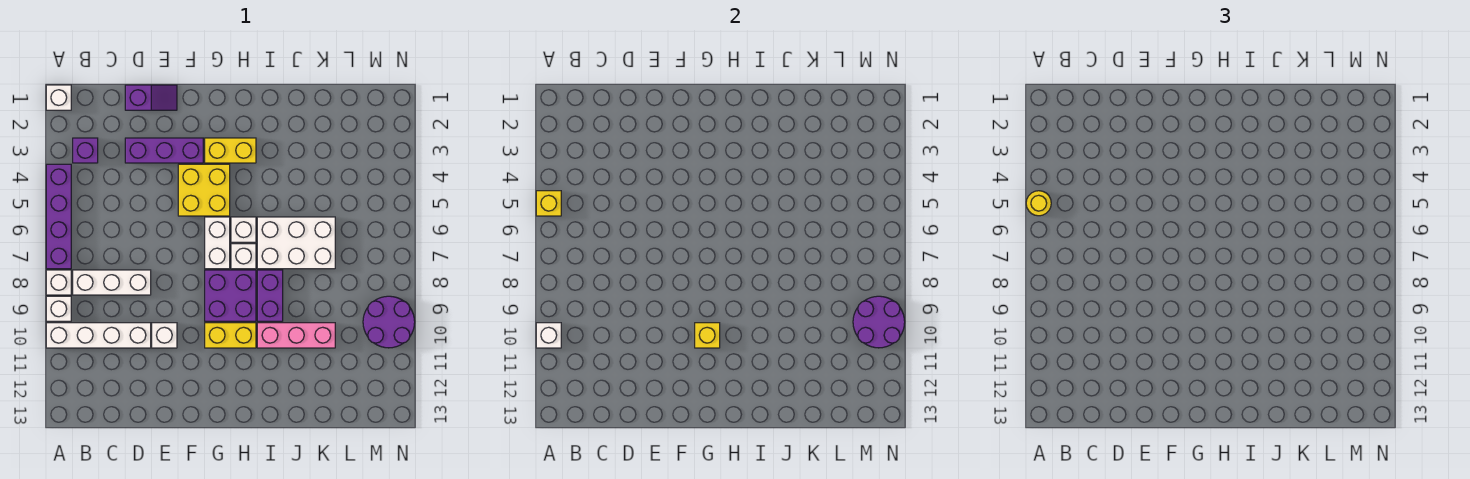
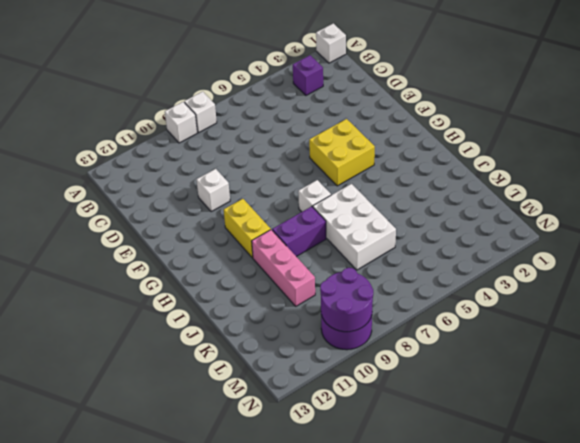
none -> purple brick A4:A7 level 1
none -> white brick A10:D10 level 1
none -> white brick B8:D8 level 1

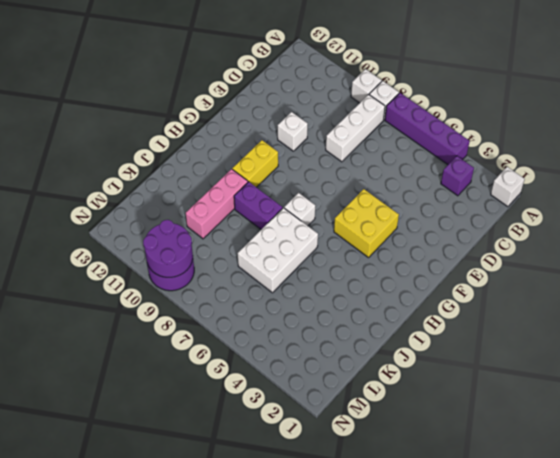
none -> white brick A10:D10 level 1
none -> purple slope D1:E1 level 1 top D
none -> purple brick D3:F3 level 1

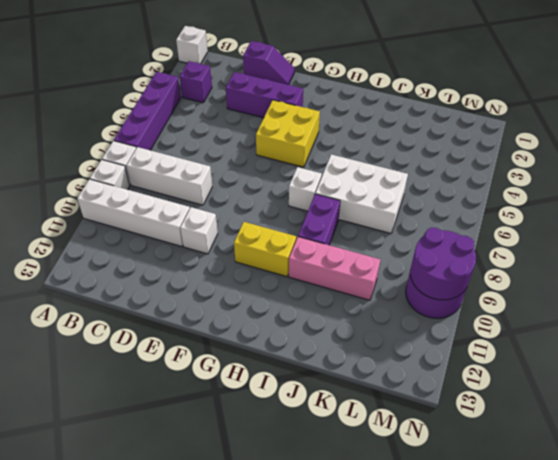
none -> yellow brick G3:H3 level 1
none -> white brick G6:G7 level 1
none -> purple brick G8:H9 level 1

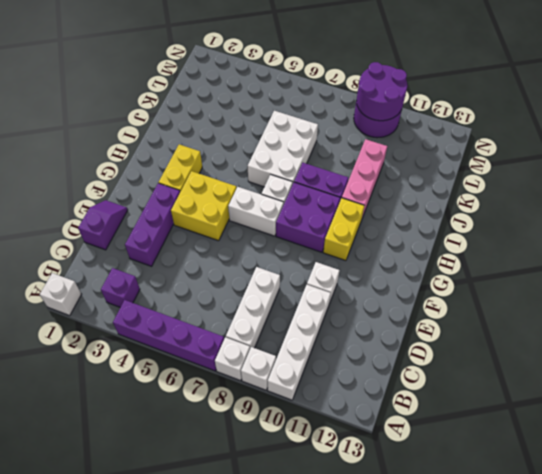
none -> white brick H6 level 1
none -> yellow brick A5 level 2
none -> white brick A10 level 2

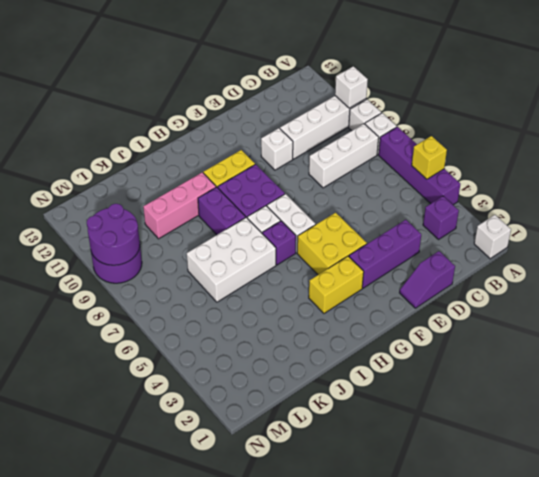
purple brick H6 level 1 -> white brick H6 level 1
none -> yellow brick G10 level 2
none -> yellow round brick A5 level 3

